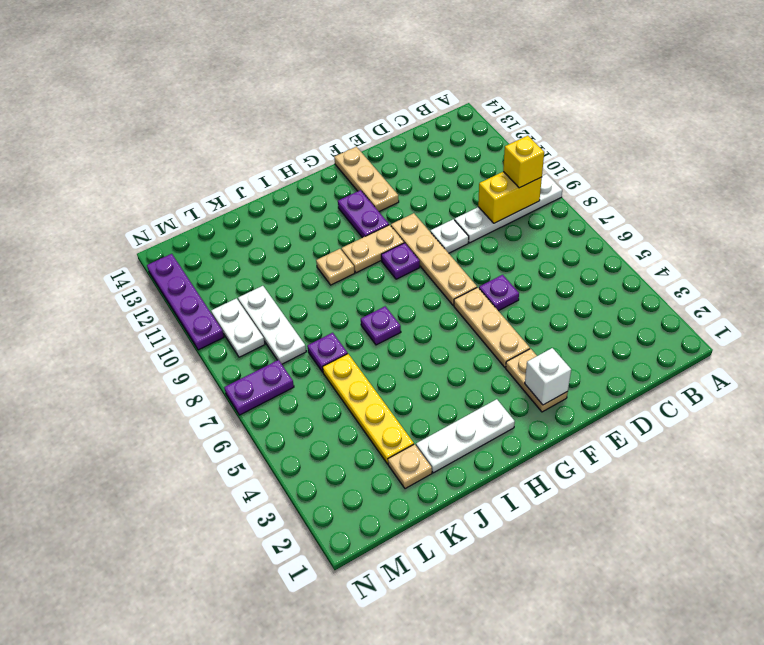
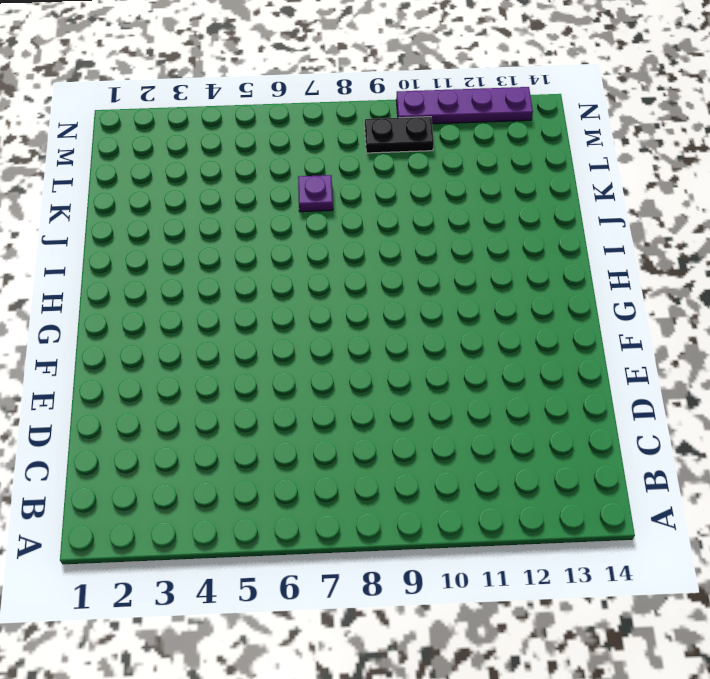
black plate M9:M10 level 1 -> white plate M9:M10 level 1
none -> white plate A9:D9 level 1
none -> purple plate E6 level 1
none -> white plate E9 level 1

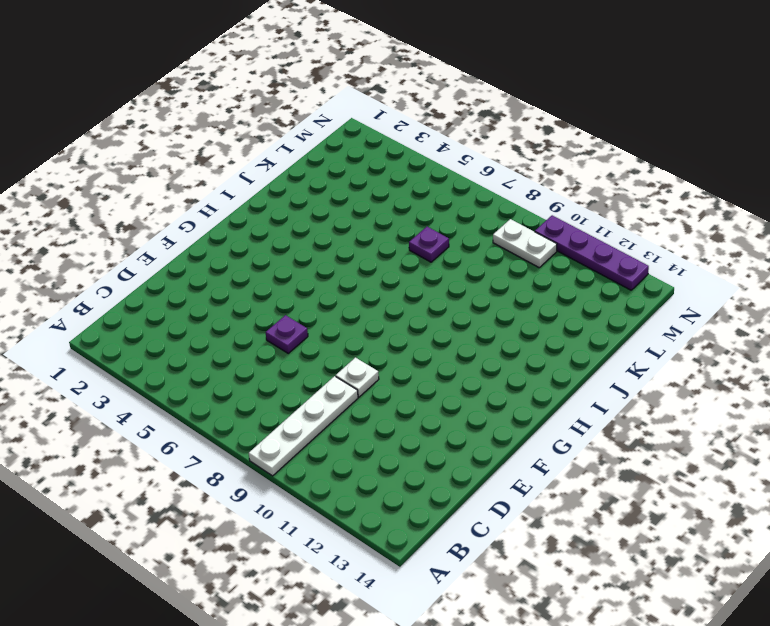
none -> tan plate F2:F3 level 1
none -> tan plate F4:F6 level 1
none -> tan plate F7:F10 level 1

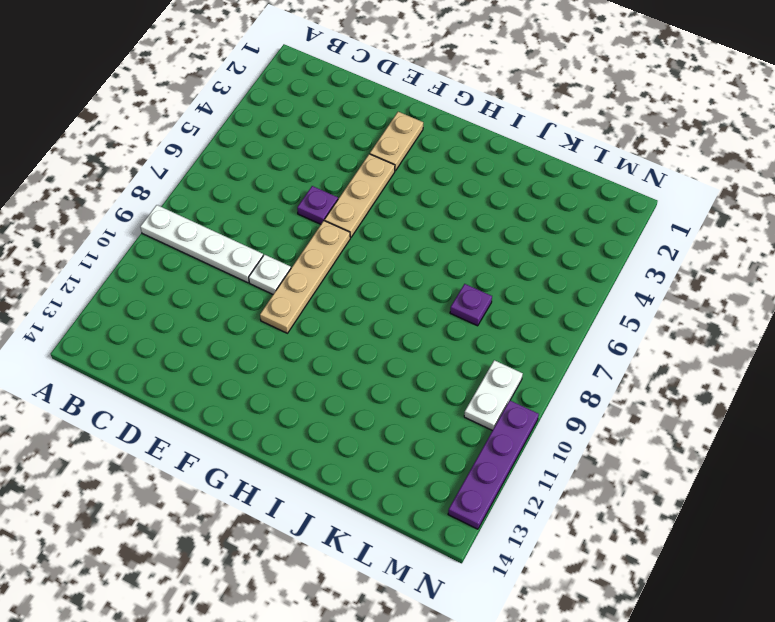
none -> tan plate F12:F14 level 1
none -> purple plate G9 level 1
none -> tan plate G10:H10 level 1

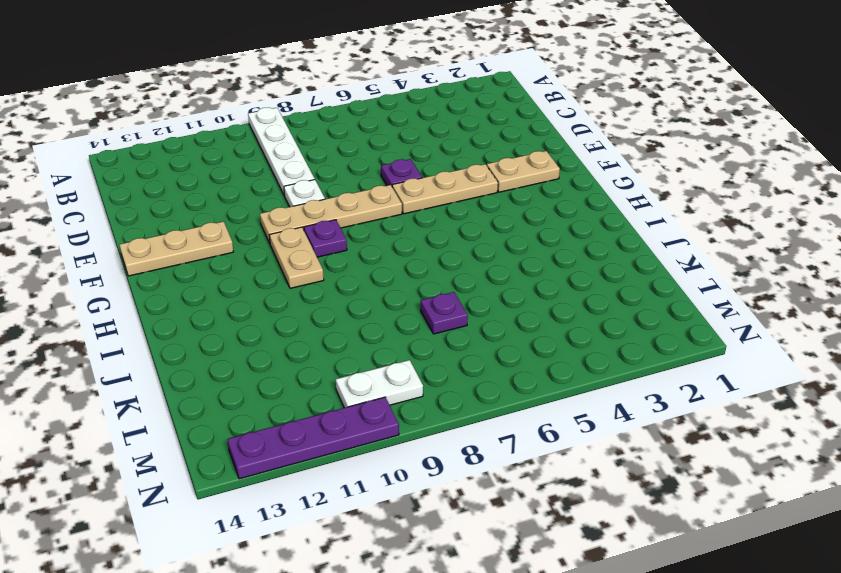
none -> purple plate G11:G12 level 1
none -> white plate H2:J2 level 1
none -> purple plate I7 level 1

